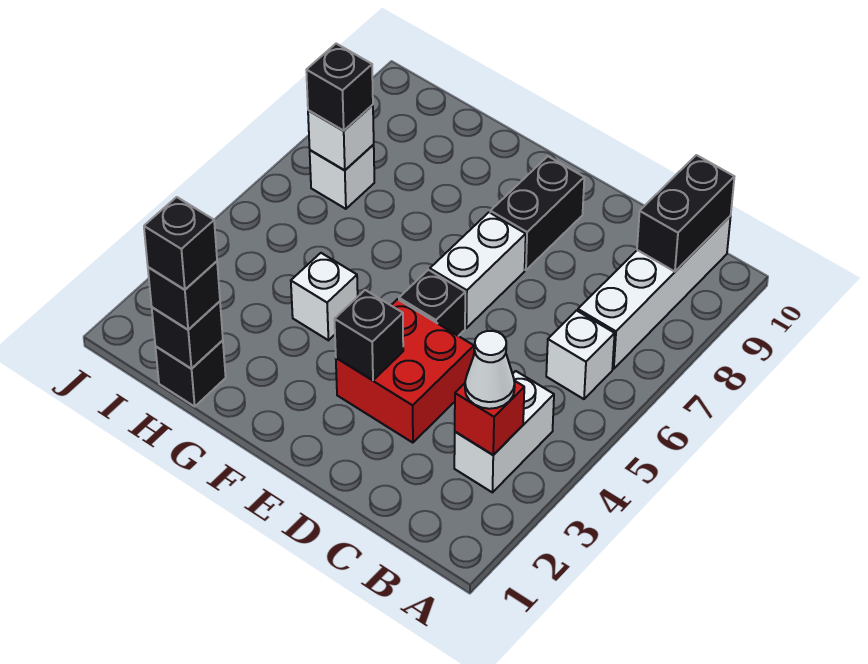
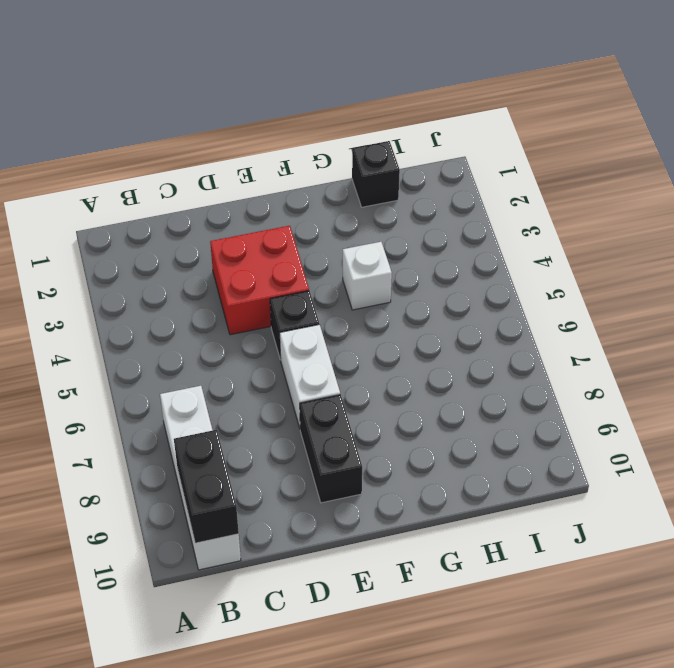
none -> white brick B3:B4 level 1
none -> white brick B6 level 1
none -> white brick I7 level 1

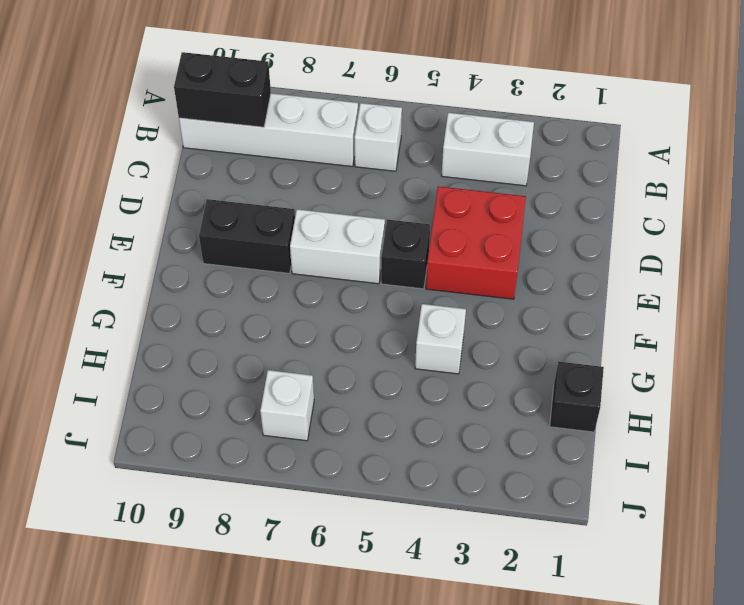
none -> red brick B3 level 2
none -> black brick E3 level 2
none -> black brick H1 level 2

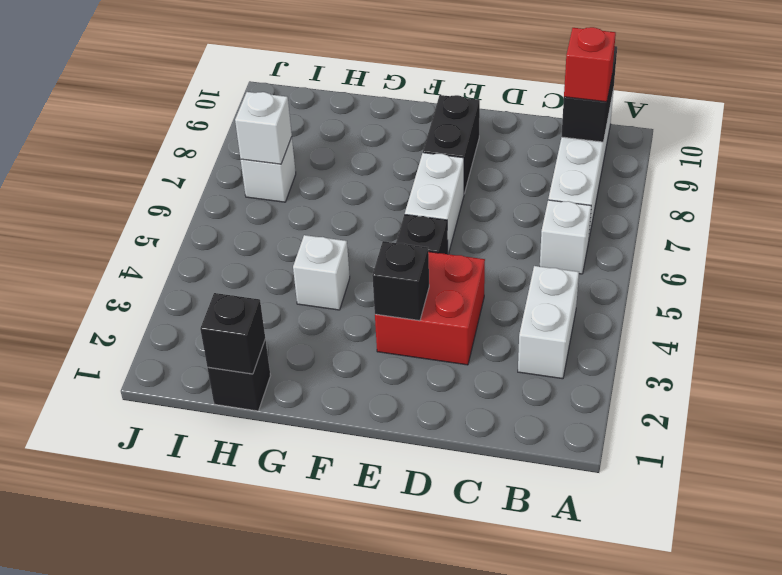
red brick B9 level 3 -> red brick B3 level 2
none -> white cone B3 level 3
none -> black brick H1 level 3
none -> black brick I7 level 3

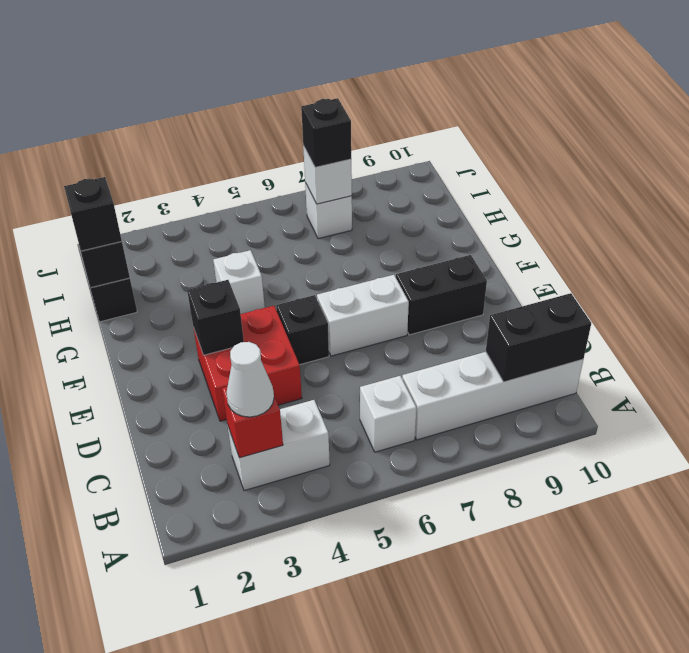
none -> black brick H1 level 4

